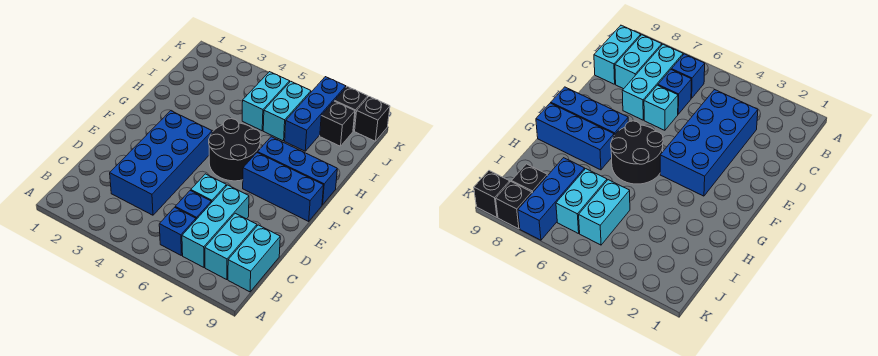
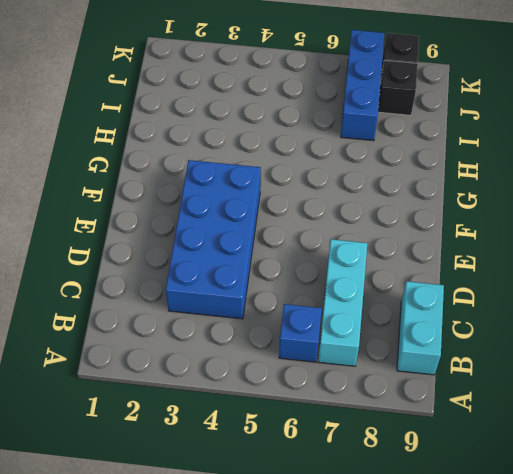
none -> cyan brick B8:C8 level 1
none -> blue brick C6 level 1
none -> cyan brick D6 level 1

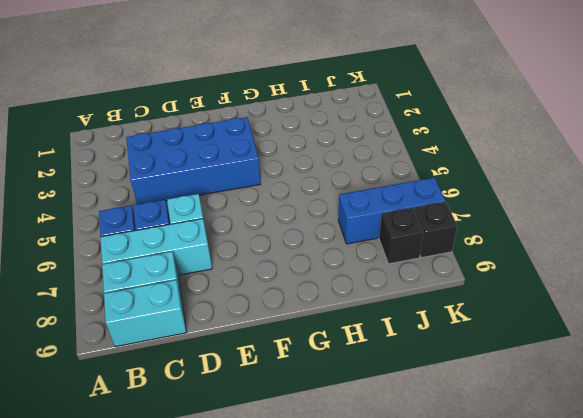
none -> black round brick F5:G6 level 1
none -> blue brick F7:F9 level 1
none -> blue brick G7:G9 level 1

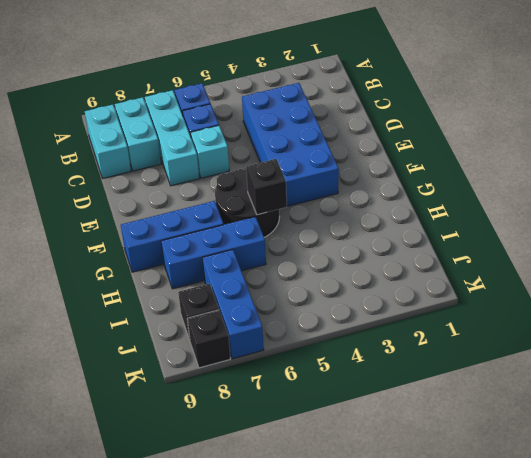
black brick G5 level 2 -> black brick K9 level 1
blue brick H6:H8 level 1 -> blue brick F7:F9 level 1
none -> cyan brick I5:J5 level 1
none -> cyan brick I6:J6 level 1

